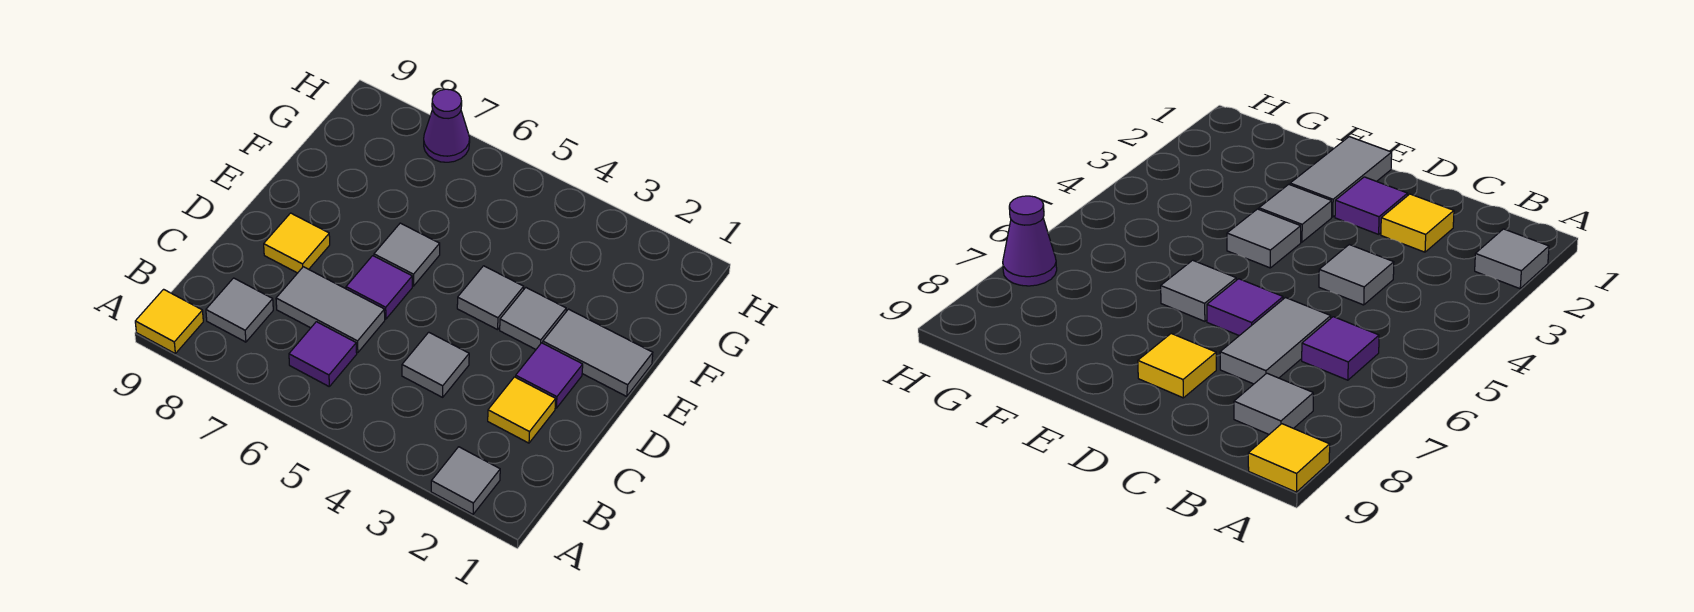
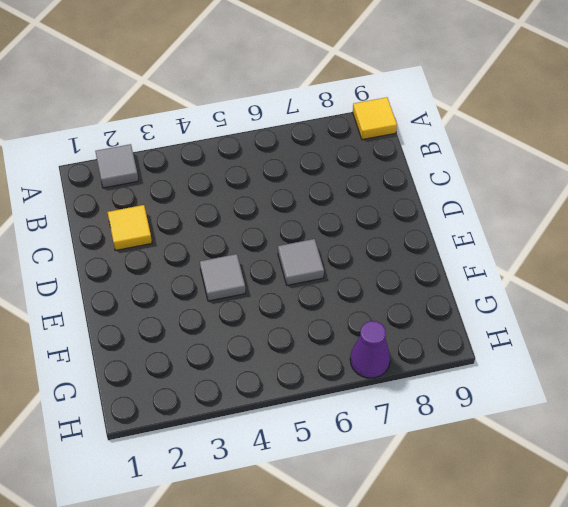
none -> purple tile B6 level 1
none -> grey tile B8 level 1
none -> grey tile C4 level 1

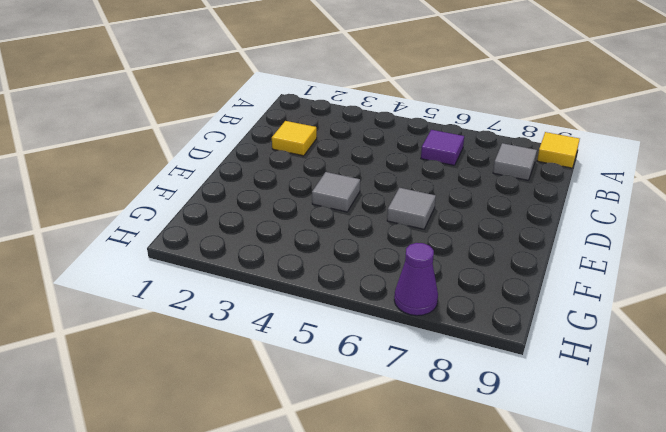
none -> grey tile A2 level 1
none -> grey tile C4 level 1
none -> grey tile C6:C7 level 1

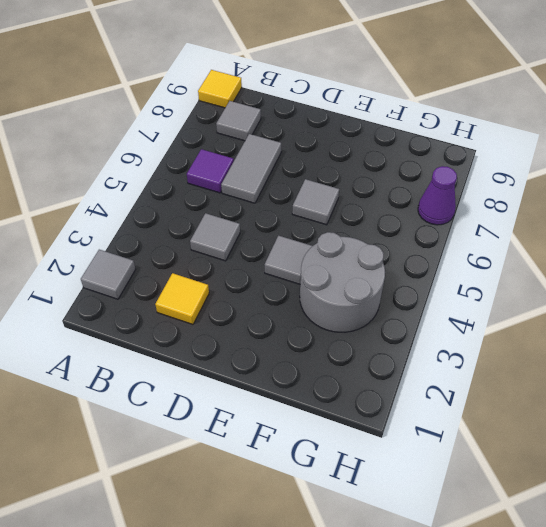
grey round brick F3:G4 level 1 -> none
none -> purple tile D2 level 1
none -> purple tile D6 level 1
none -> yellow tile D8 level 1

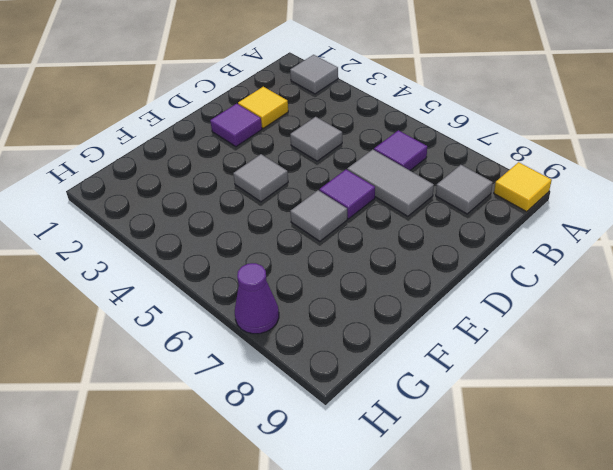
none -> yellow tile D8 level 1
none -> grey tile E1:E2 level 1
none -> grey tile E3 level 1

